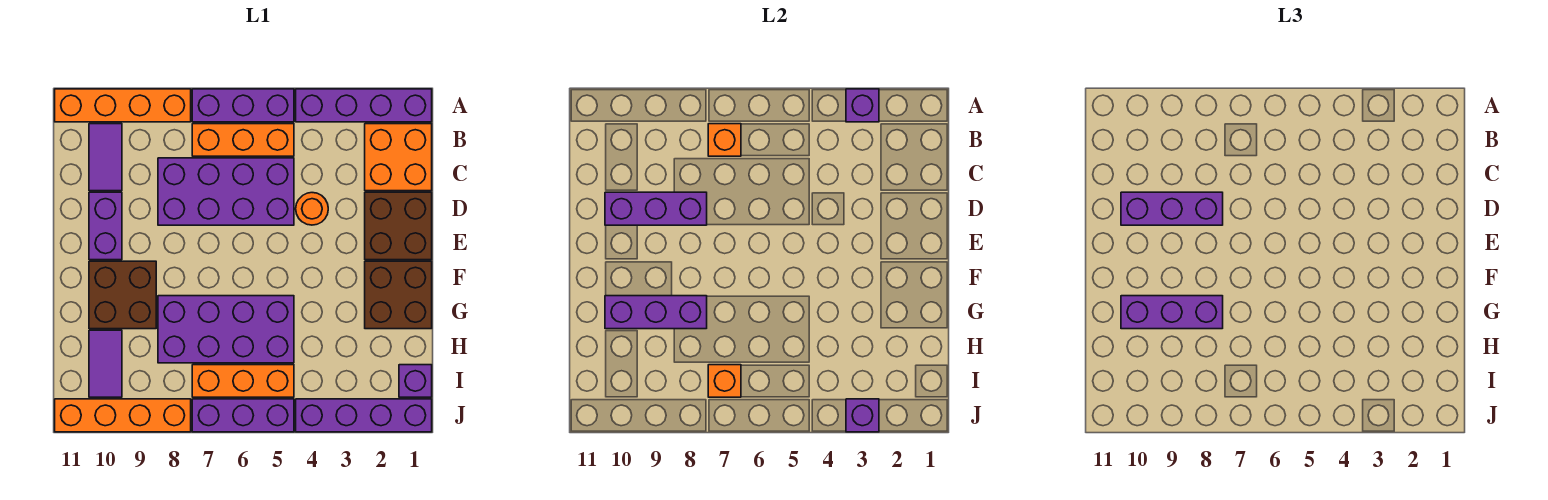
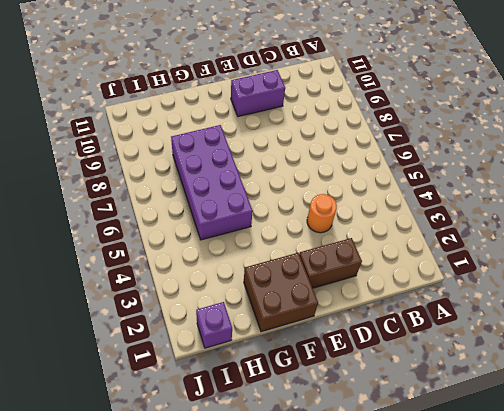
brown brick D2:E2 level 1 -> brown brick D1:E2 level 1
none -> purple brick A1:A4 level 1
none -> purple brick A5:A7 level 1
none -> orange brick A8:A11 level 1

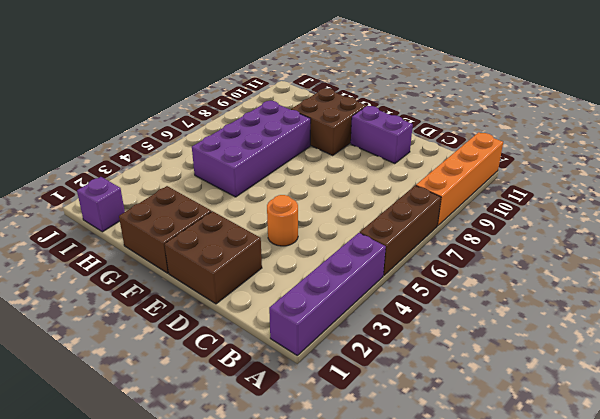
brown brick A5:A7 level 1 -> purple brick A5:A7 level 1
none -> orange brick B1:C2 level 1
none -> orange brick B5:B7 level 1
none -> purple tile B10:C10 level 1

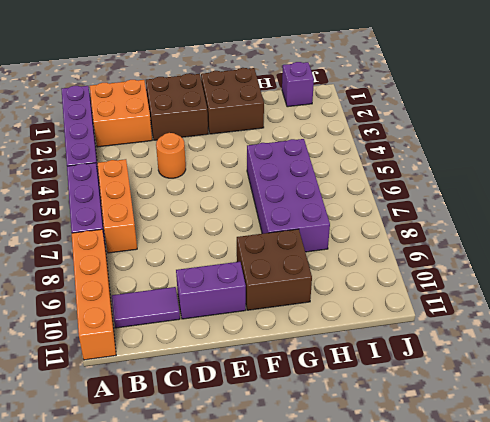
none -> purple brick C5:D8 level 1
none -> purple tile H10:I10 level 1
none -> orange brick I5:I7 level 1

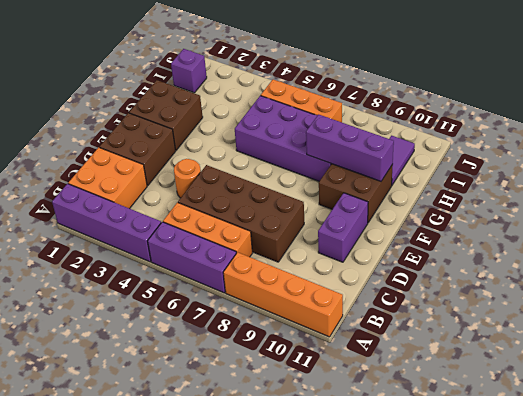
brown brick C5:D8 level 1 -> purple brick C5:D8 level 1
none -> purple tile B10:C10 level 1
none -> purple brick J1:J4 level 1
none -> purple brick J5:J7 level 1

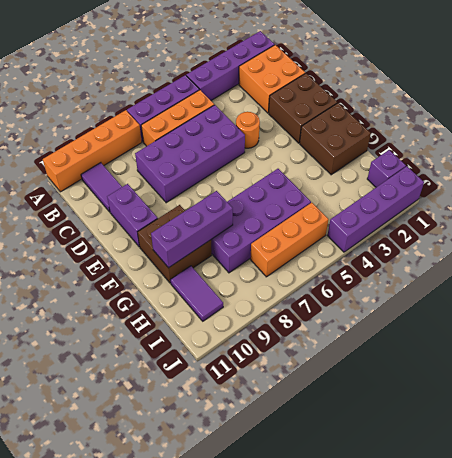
none -> purple brick J5:J7 level 1
none -> orange brick J8:J11 level 1
none -> purple brick A3 level 2

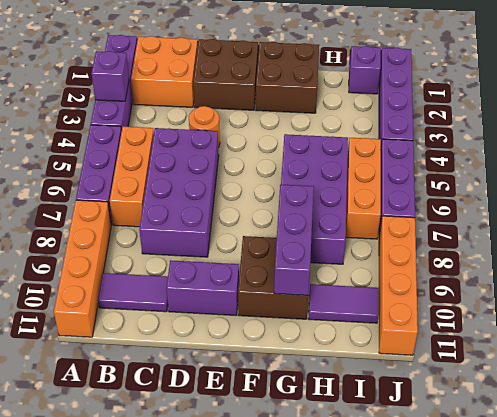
none -> orange brick B7 level 2
none -> purple brick D8:D10 level 2
none -> orange brick I7 level 2

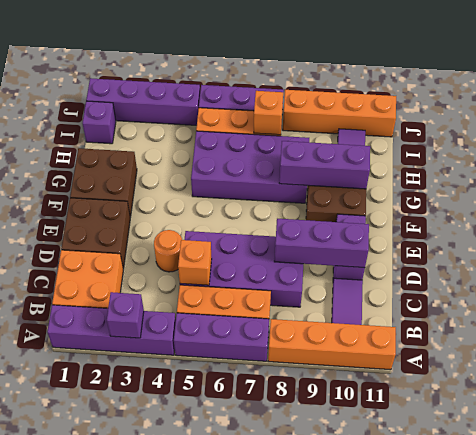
orange brick C5 level 2 -> orange brick B7 level 2
none -> purple brick J3 level 2
none -> purple brick D8:D10 level 3
none -> purple brick G8:G10 level 3

